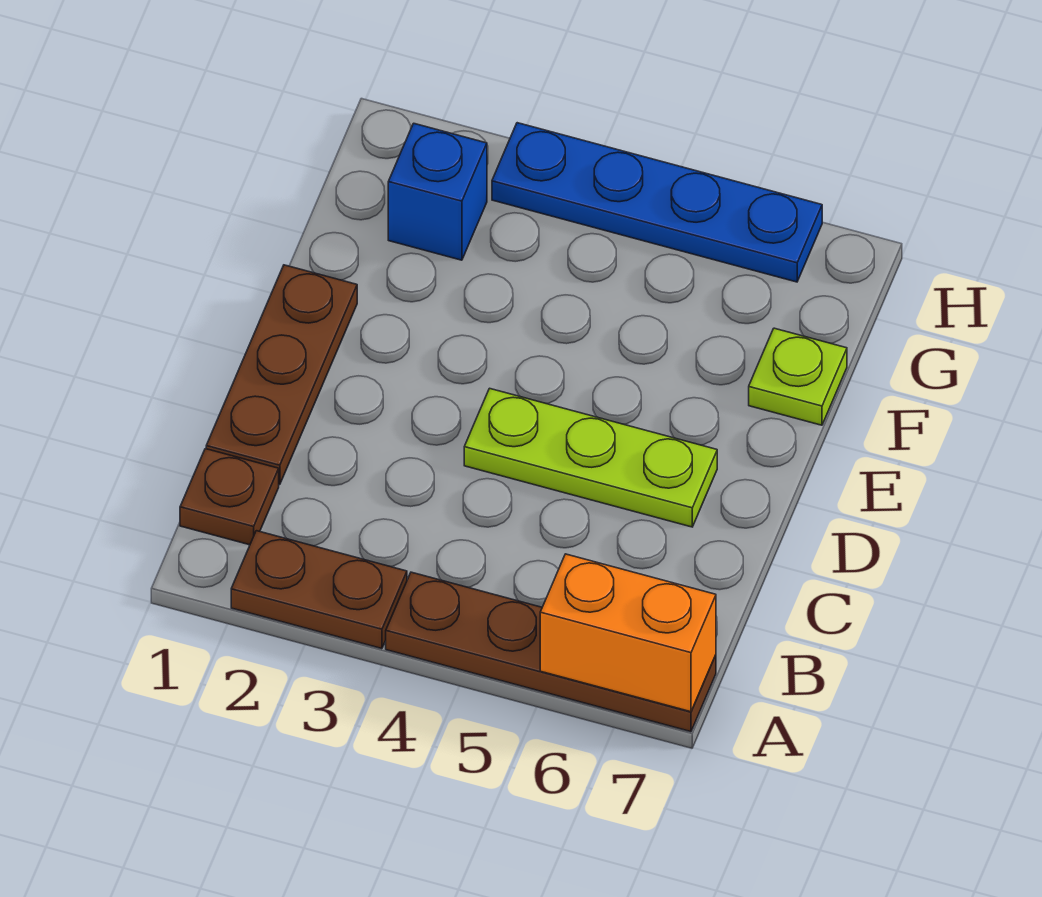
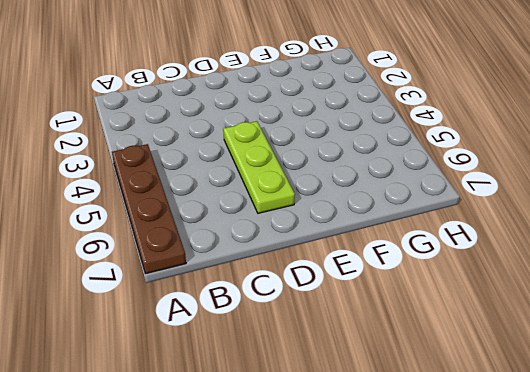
none -> brown plate A2:A3 level 1
none -> brown plate B1 level 1

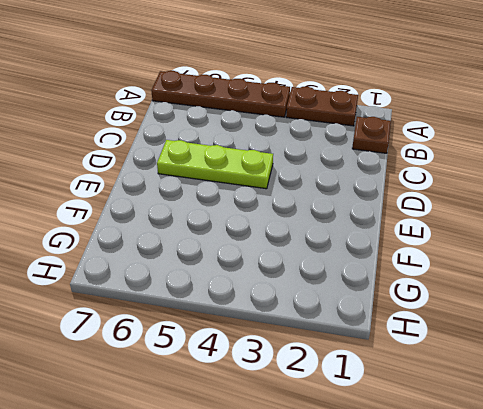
none -> brown plate C1:E1 level 1
none -> lime plate F7 level 1

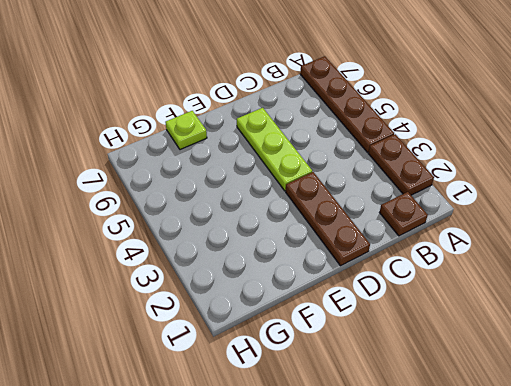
brown plate D1:D3 level 1 -> brown plate C1:E1 level 1
none -> blue brick G2 level 1
none -> blue plate H3:H6 level 1

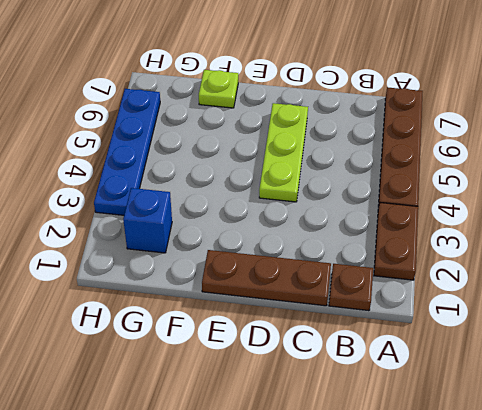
none -> orange brick A6:A7 level 2

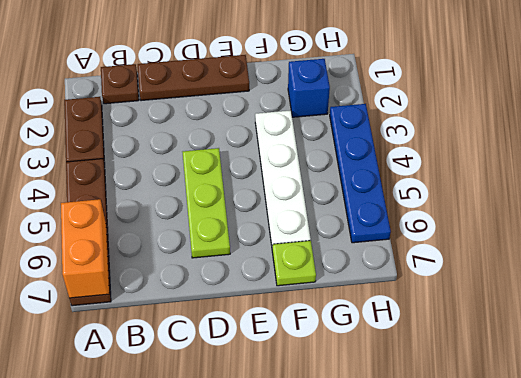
white plate F3:F6 level 1 -> none

